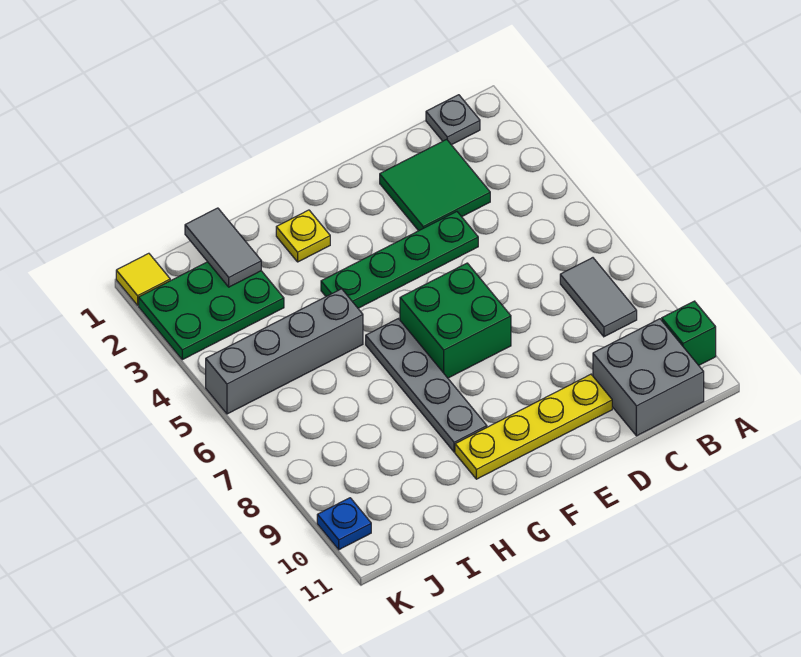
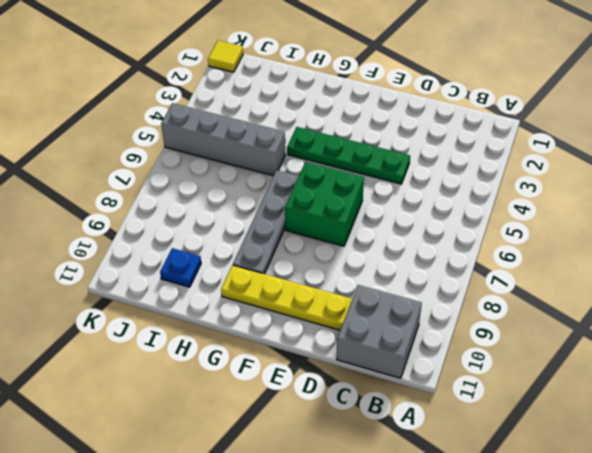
blue plate I10 level 1 -> blue plate K10 level 1
none -> green brick A10 level 1
none -> grey plate B1 level 1
none -> grey tile B7:B8 level 1

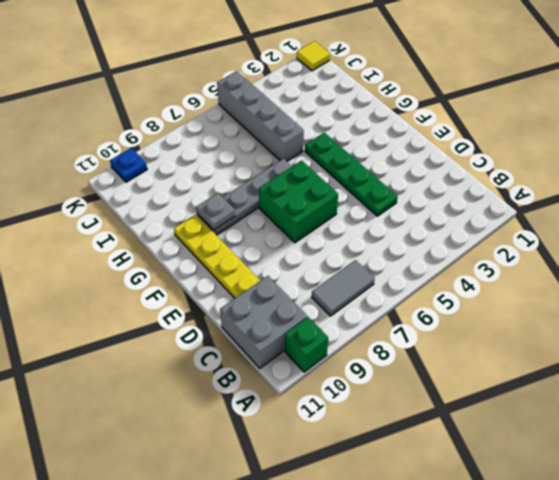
grey plate G9 level 2 -> grey plate B1 level 1
none -> green tile C2:D3 level 1
none -> yellow plate G2 level 1
none -> green plate I2:K3 level 1

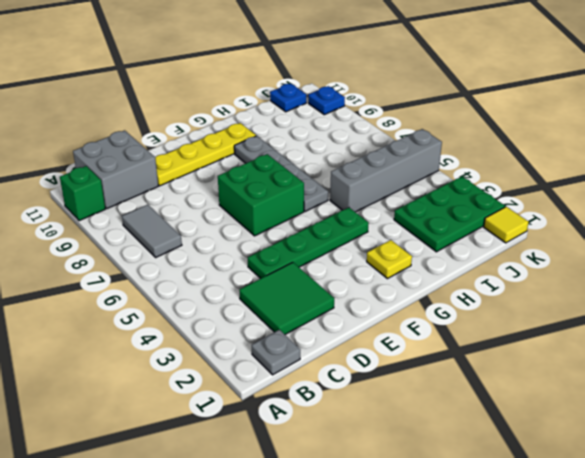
blue plate J11 level 1 -> none
none -> grey tile I1:I2 level 2

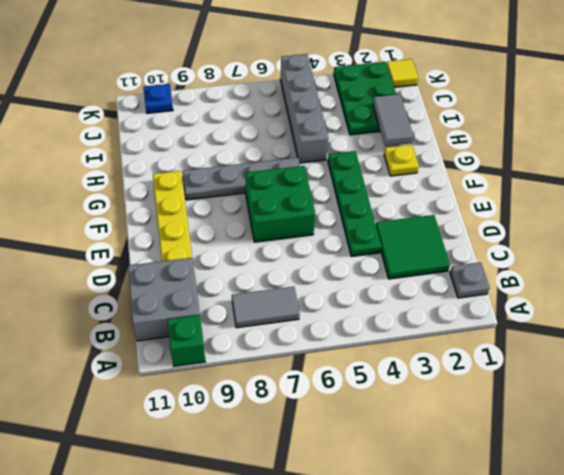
grey tile H2:I2 level 2 -> grey tile I1:I2 level 2

